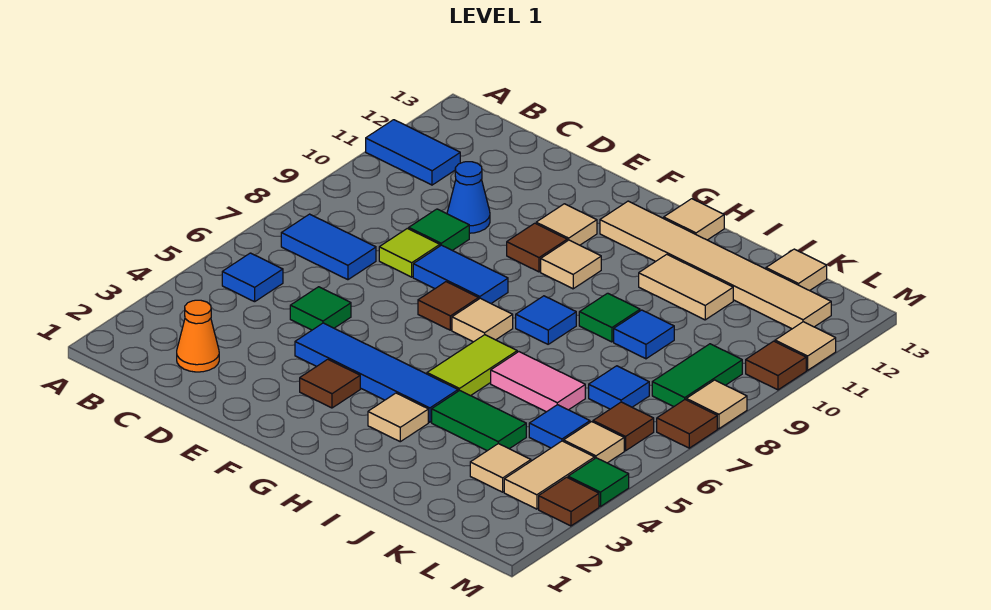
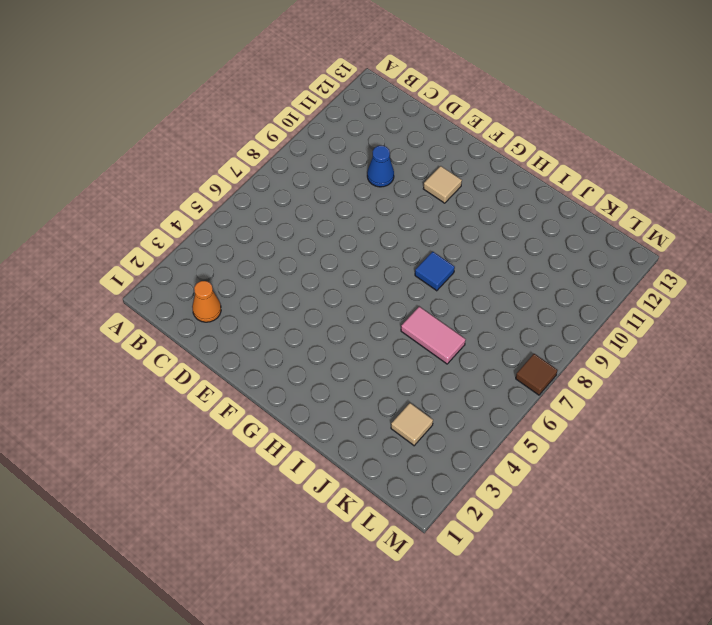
none -> blue tile A11:B11 level 1
none -> blue tile B5 level 1
none -> blue tile B7:C7 level 1
none -> green tile D5 level 1

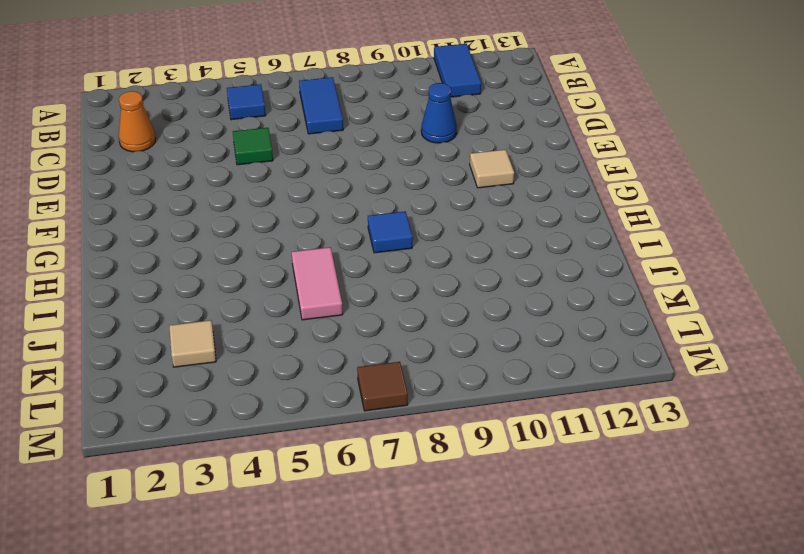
none -> lime tile D8 level 1
none -> green tile D9 level 1
none -> blue tile E4:H4 level 1
none -> blue tile E8:F8 level 1

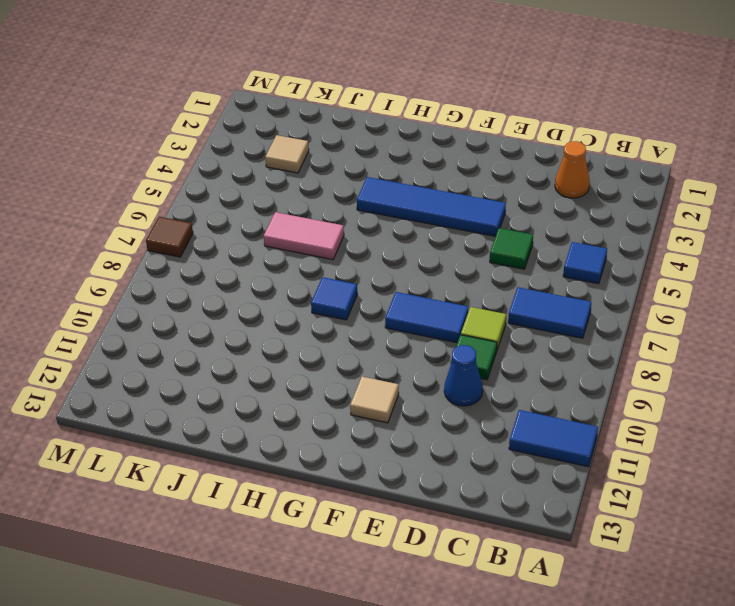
none -> brown tile F3 level 1
none -> brown tile F7 level 1
none -> brown tile F10 level 1
none -> tan tile G7 level 1

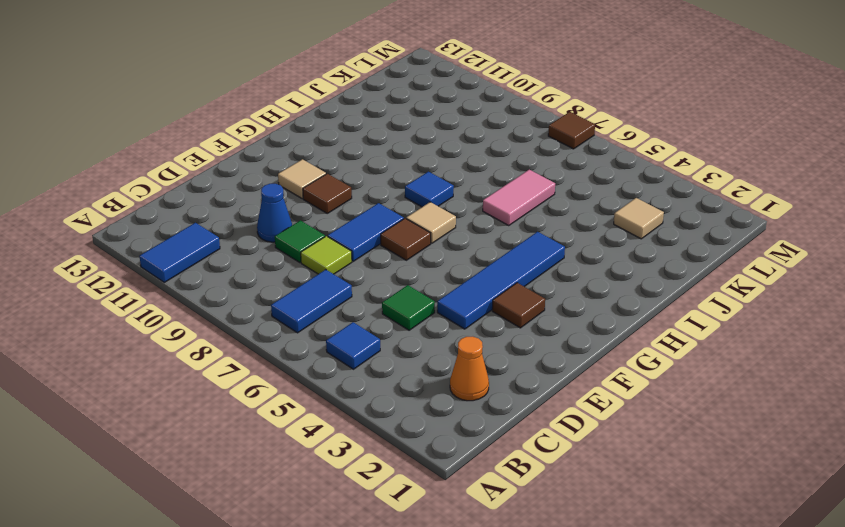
none -> tan tile G10 level 1
none -> tan tile G12:L12 level 1
none -> tan tile H3 level 1
none -> lime tile H5:H6 level 1

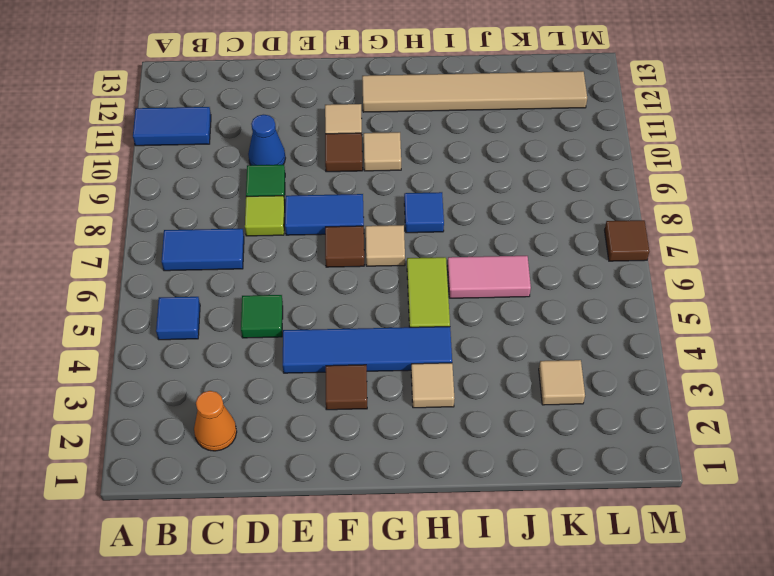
none -> tan tile H13 level 1
none -> green tile I4:J4 level 1
none -> green tile I9 level 1
none -> tan tile I11:J11 level 1

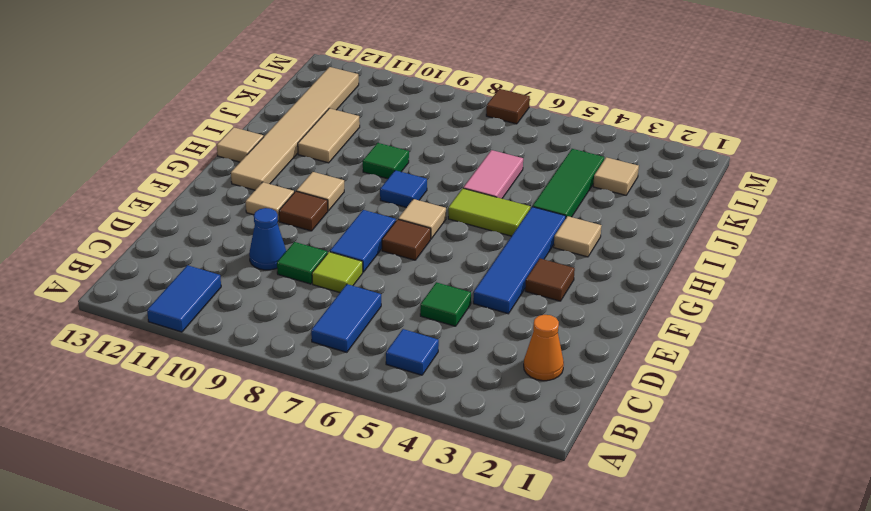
green tile I4:K4 level 1 -> green tile I4:J4 level 1
none -> blue tile J9 level 1
none -> blue tile K5 level 1
none -> blue tile K7 level 1
none -> tan tile K13 level 1

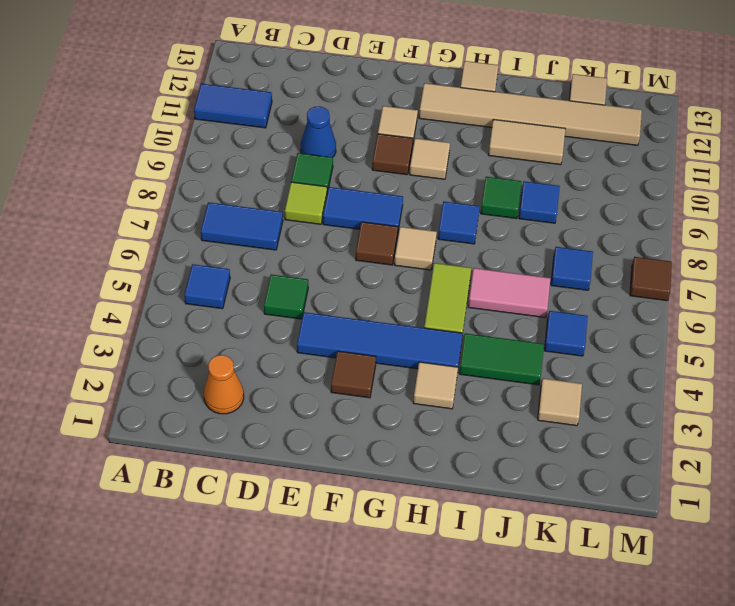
none -> tan tile L3:L4 level 1
none -> tan tile L5 level 1
none -> brown tile L6 level 1
none -> green tile L8:L9 level 1

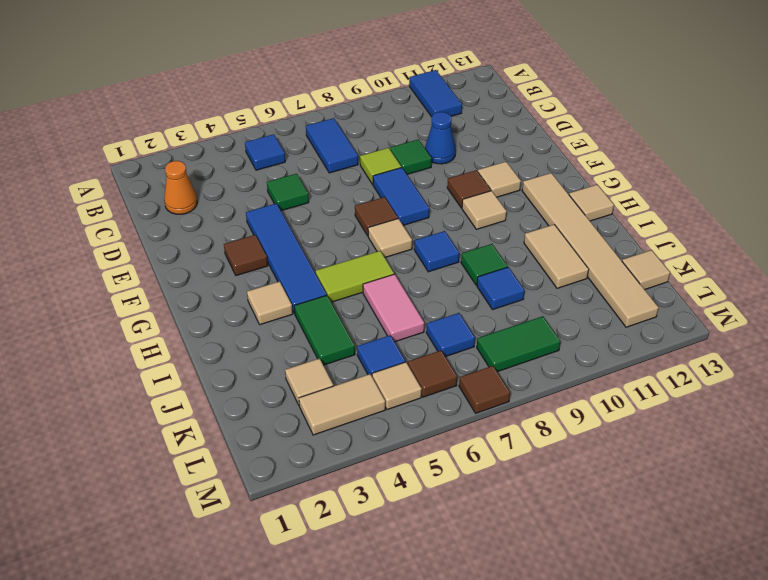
none -> brown tile M3 level 1
none -> green tile M4 level 1
none -> tan tile M8 level 1
none -> brown tile M10 level 1

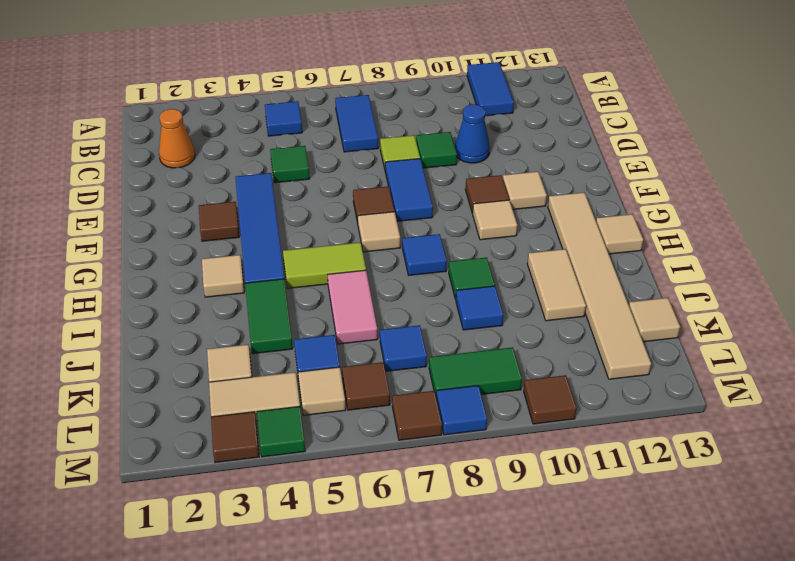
blue tile M8 level 1 -> tan tile M8 level 1
none -> tan tile M11 level 1

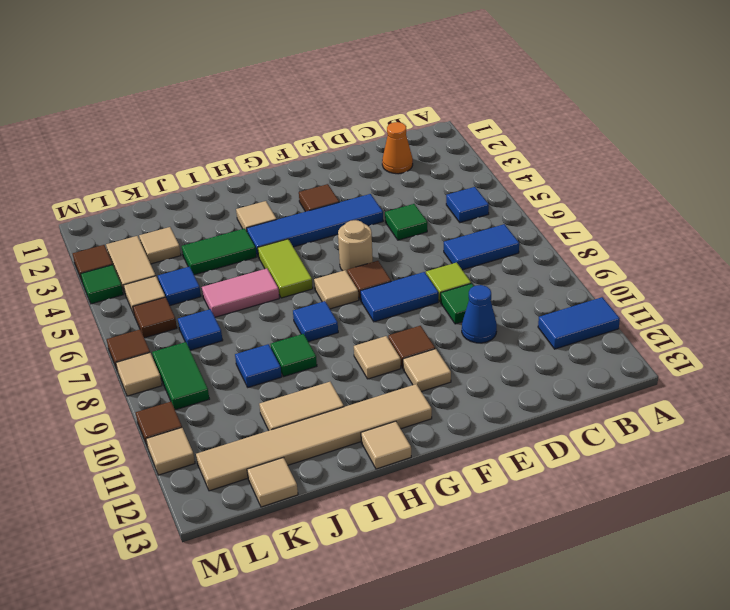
tan round brick F6 level 1 -> none

